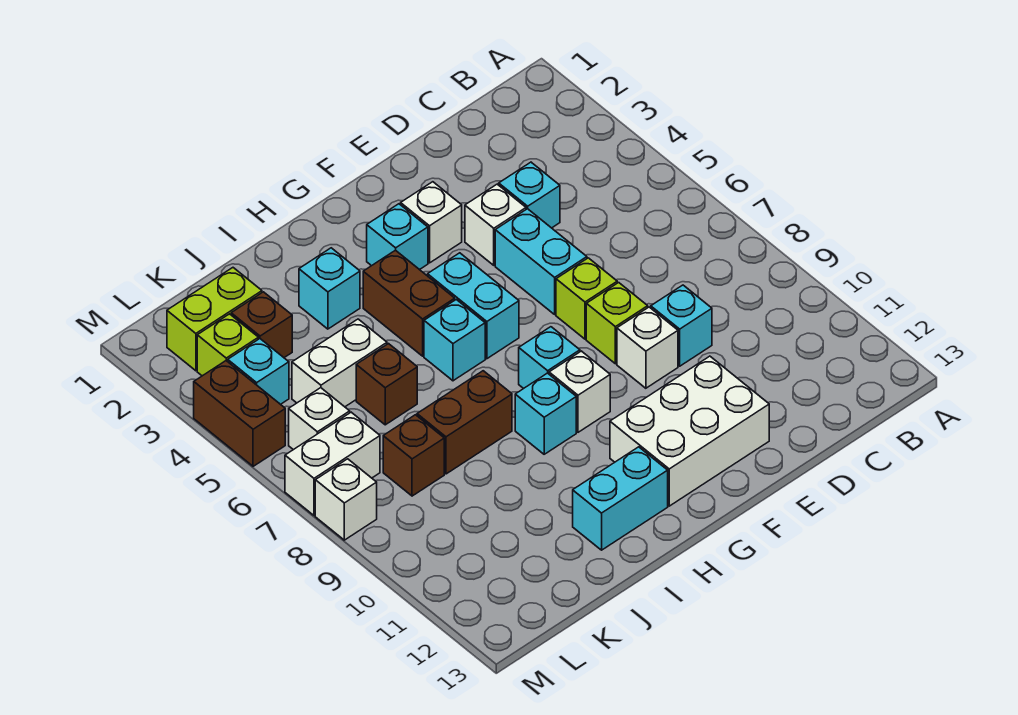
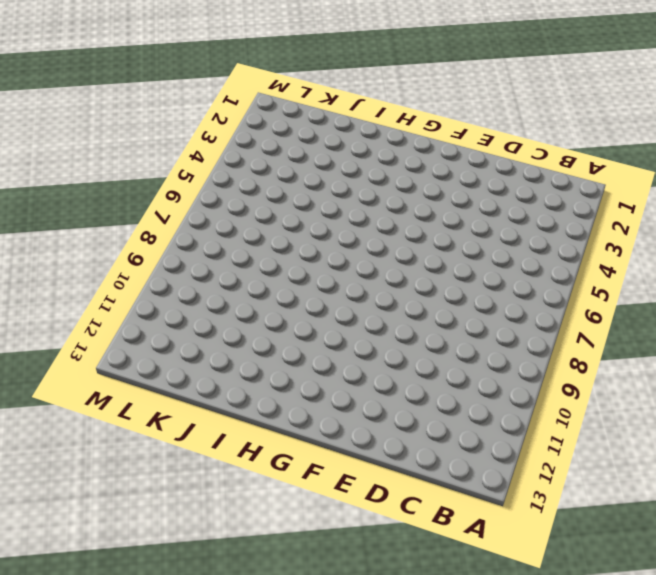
none -> cyan brick D4 level 1
none -> cyan brick D9 level 1
none -> white brick E4 level 1
none -> cyan brick E5:E6 level 1

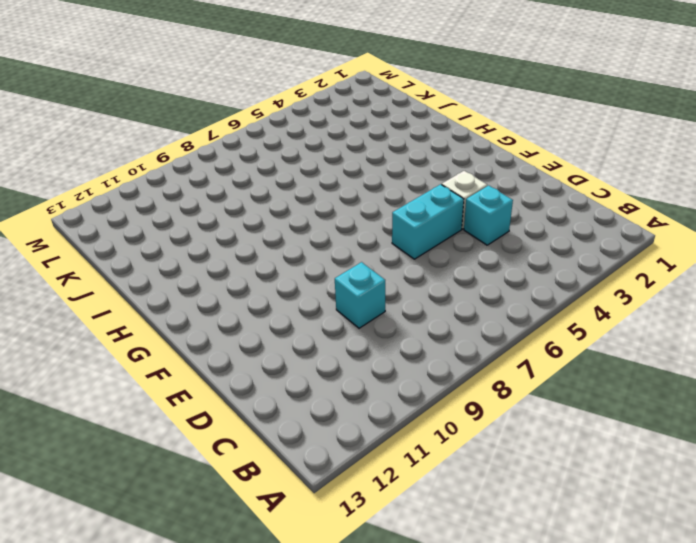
none -> lime brick E7 level 1
none -> lime brick E8 level 1
none -> white brick E9 level 1
none -> white brick E11:G12 level 1

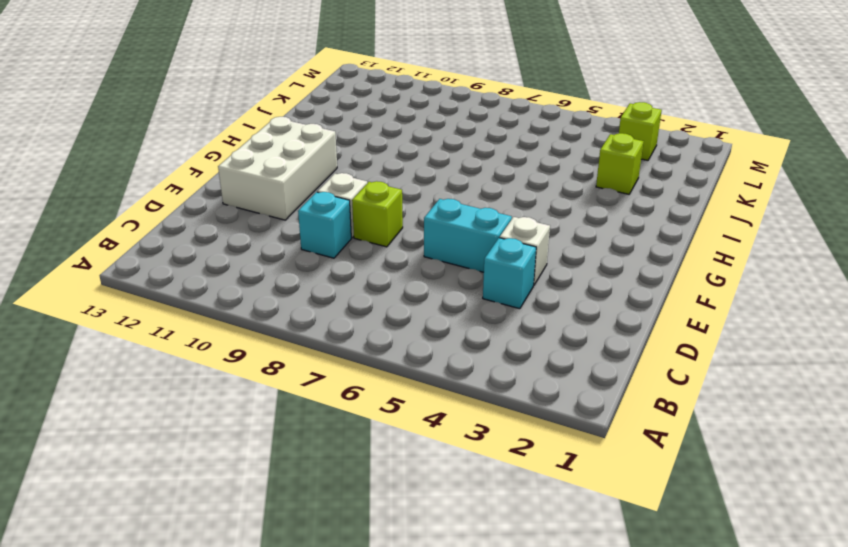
lime brick J3 level 1 -> lime brick E7 level 1
none -> white brick F3 level 1
none -> cyan brick G3 level 1
none -> cyan brick G5:G6 level 1
none -> cyan brick G8 level 1

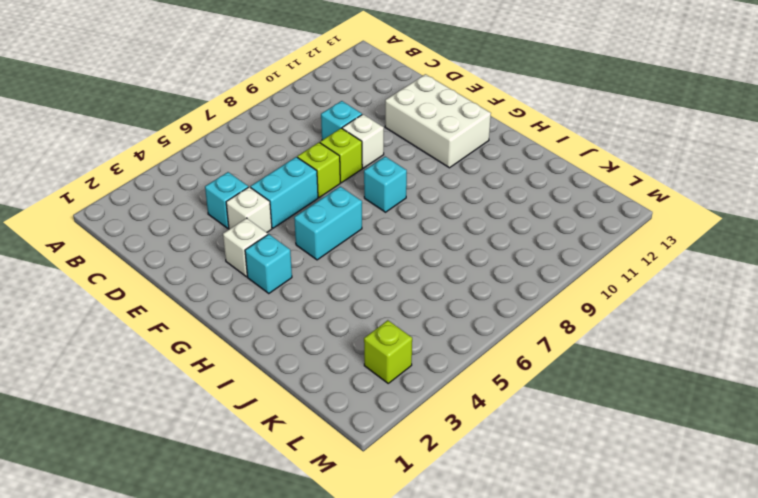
none -> white brick G9 level 1
none -> brown brick H4:H5 level 1
none -> cyan brick H6 level 1
none -> cyan brick H9 level 1

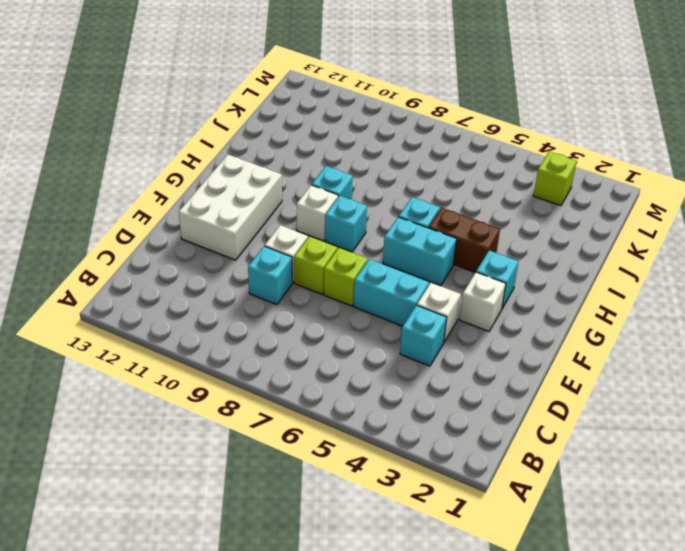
none -> cyan brick H12:I12 level 1
none -> cyan brick I3 level 1
none -> brown brick I8:J8 level 1
none -> white brick J5:K5 level 1

